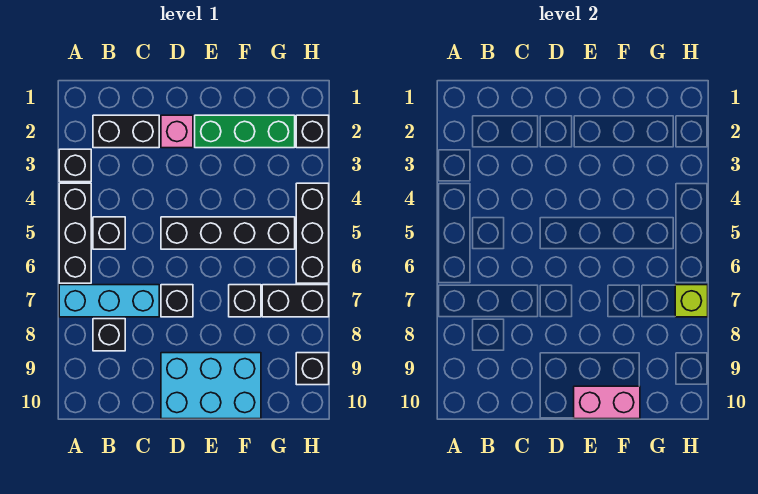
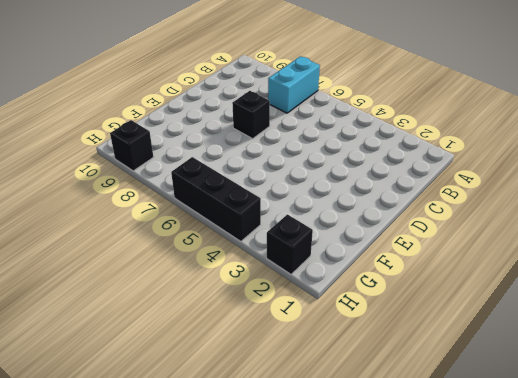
cyan brick A7:B7 level 1 -> cyan brick A7:C7 level 1
none -> black brick A3 level 1
none -> black brick A4:A6 level 1
none -> black brick B2:C2 level 1

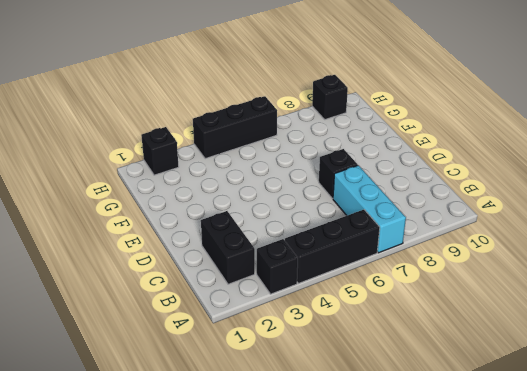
none -> black brick B5 level 1
none -> black brick B8 level 1
none -> pink brick D2 level 1

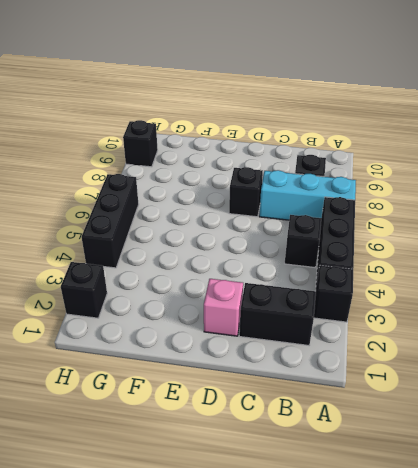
none -> black brick D5:G5 level 1
none -> cyan brick D9:F10 level 1
none -> green brick E2:G2 level 1

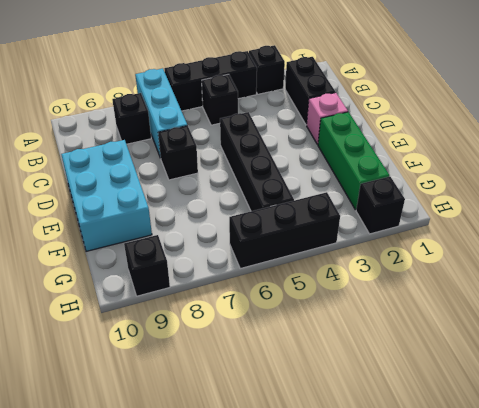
none -> black brick F7 level 1
none -> black brick G7:H7 level 1
none -> pink brick E10:F10 level 2

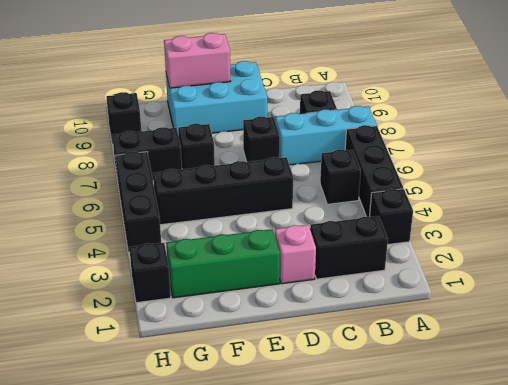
none -> lime brick H7 level 2

